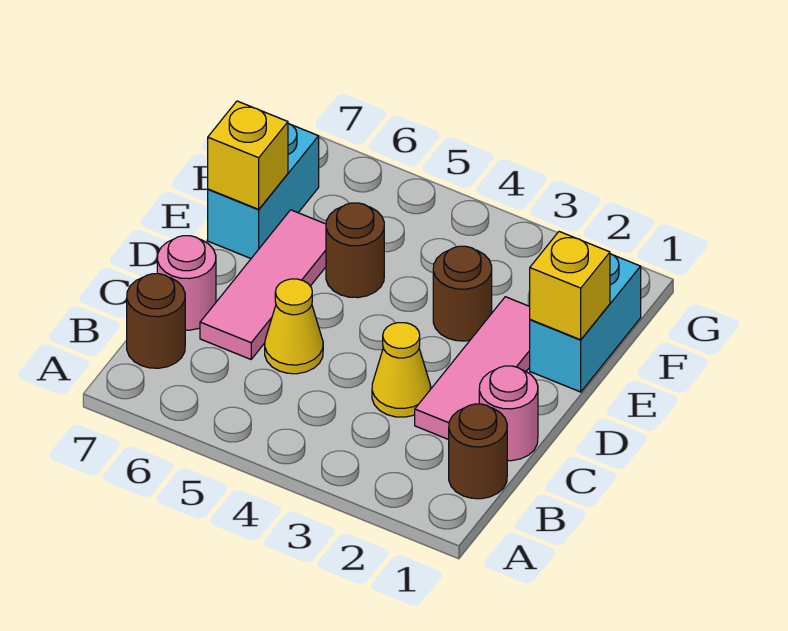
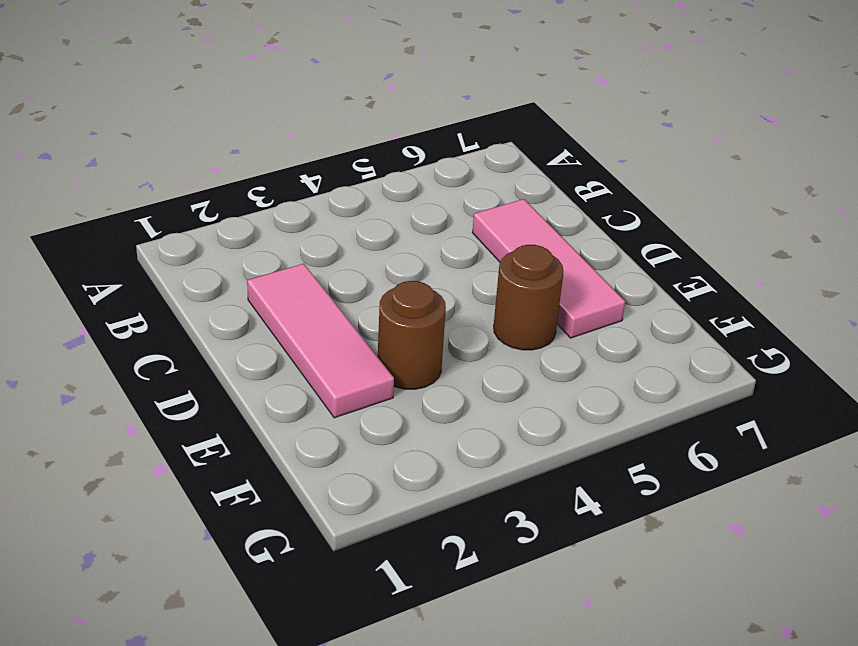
none -> brown round brick B1 level 1
none -> brown round brick B7 level 1
none -> pink round brick C1 level 1

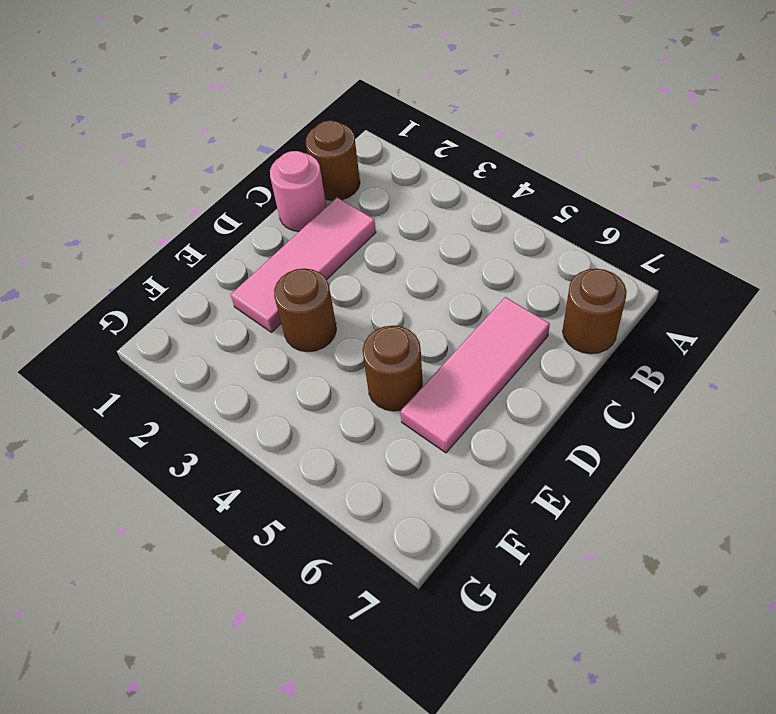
none -> yellow cone C3 level 1
none -> yellow cone C5 level 1
none -> pink round brick C7 level 1

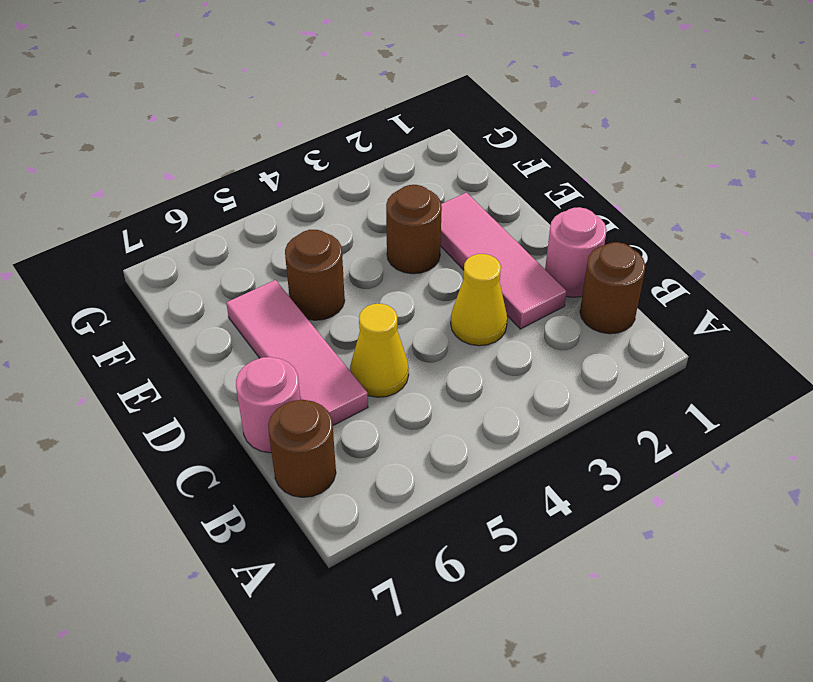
none -> cyan brick E1:F1 level 1
none -> cyan brick E7:F7 level 1
none -> yellow brick E1 level 2

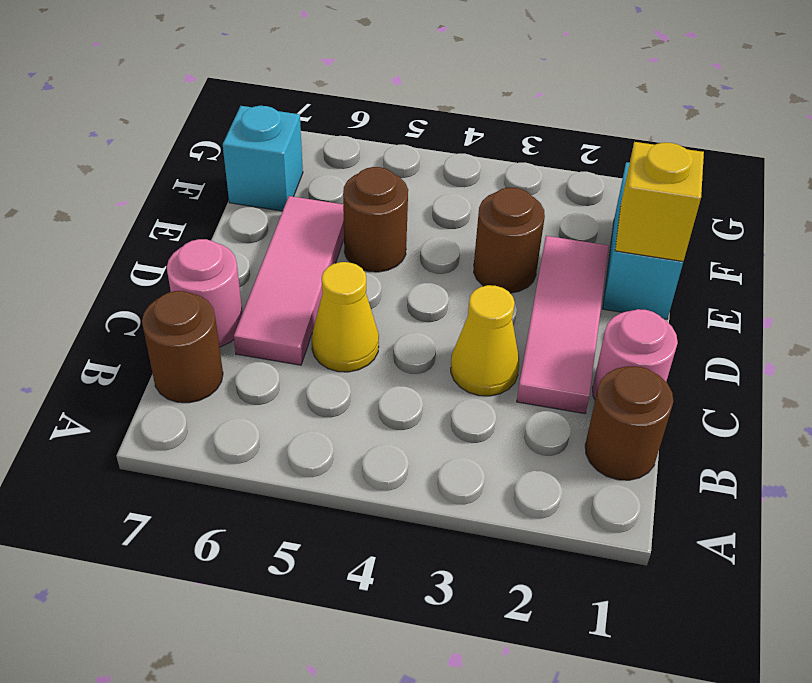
cyan brick F7 level 1 -> cyan brick E7:F7 level 1
none -> yellow brick E7 level 2

